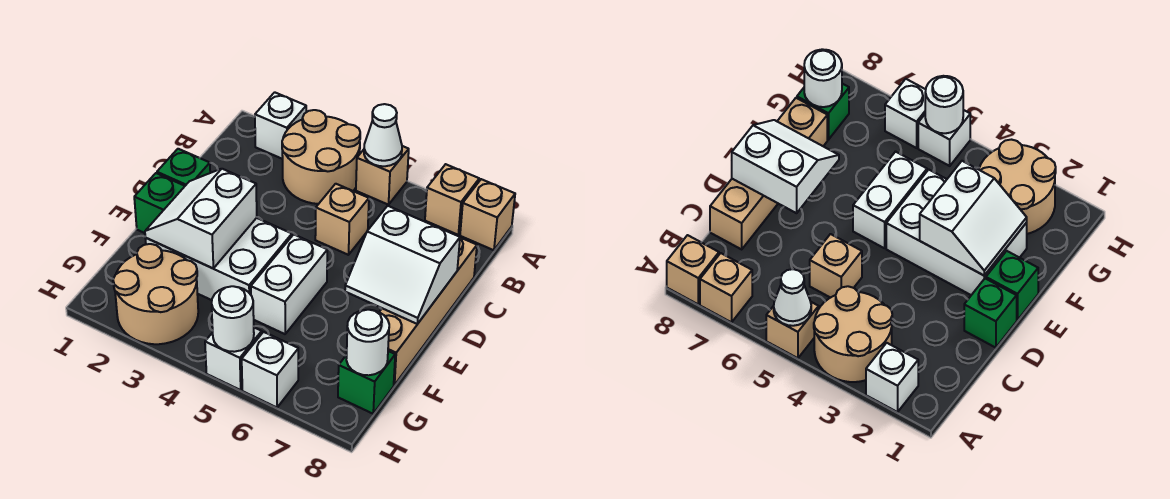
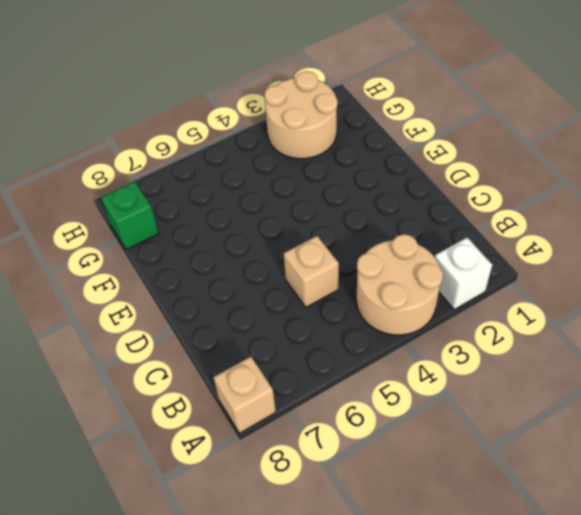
none -> tan brick A5 level 1
none -> tan brick A7 level 1
none -> tan brick C8:F8 level 1

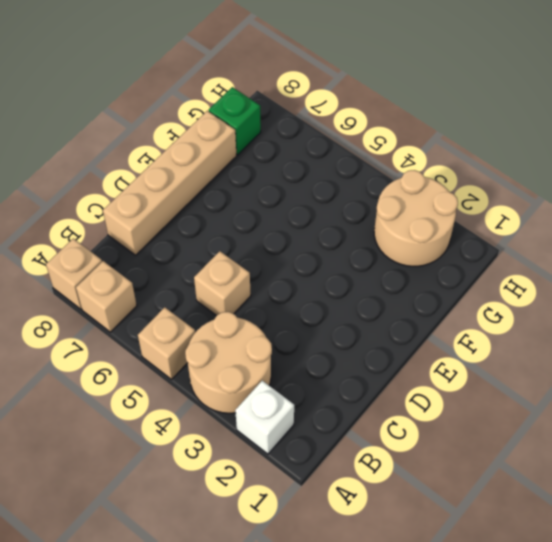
none -> green brick D1 level 1
none -> green brick E1 level 1
none -> white brick E2:F4 level 1

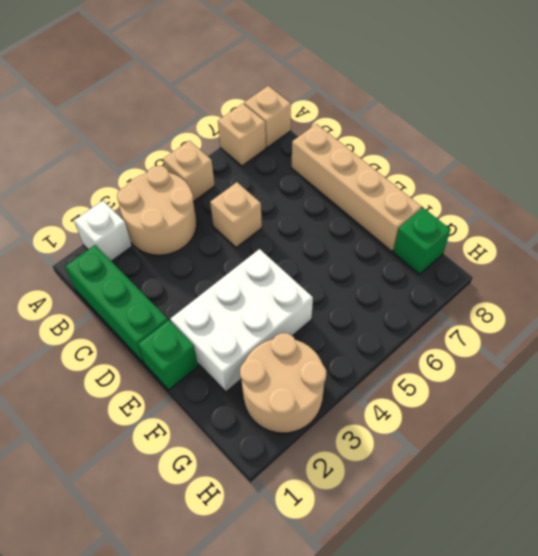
green brick B1:D1 level 1 -> green brick D1 level 1
none -> white brick E5:F5 level 1
none -> white brick H5 level 1
none -> white brick H6 level 1

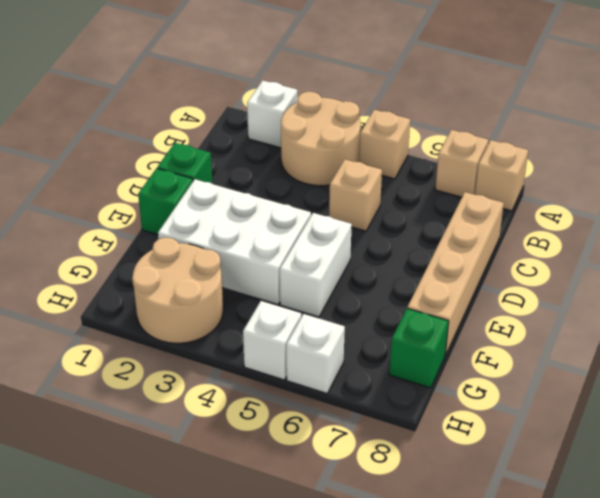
none -> white cone A5 level 2
none -> white slope D7:E8 level 2 top D
none -> white slope E2:F3 level 2 top 3

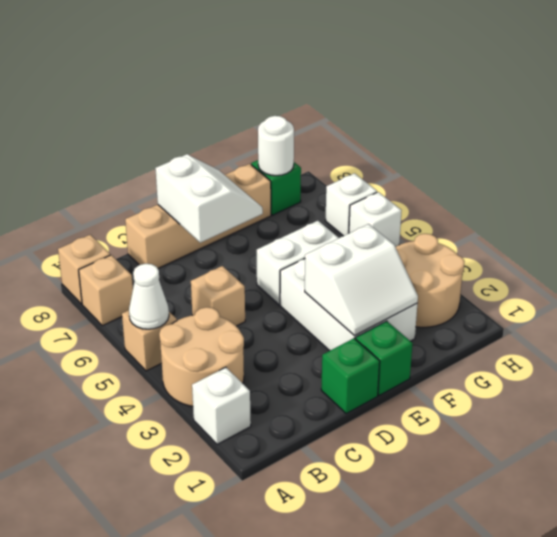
none -> white round brick H5 level 2

